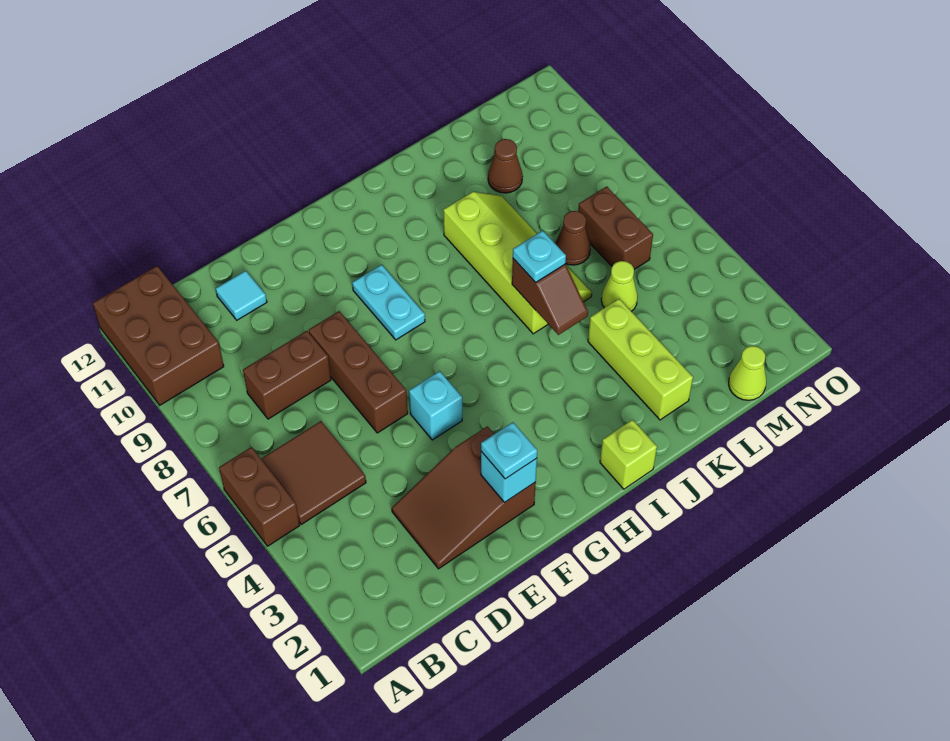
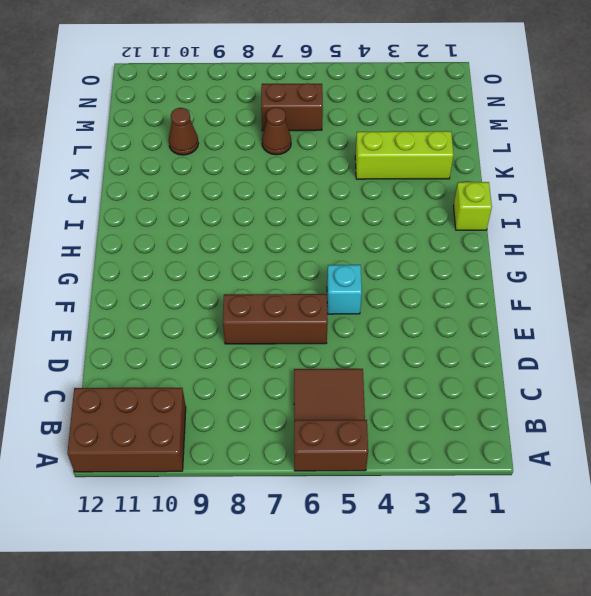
none -> brown brick C8:D8 level 1
none -> brown slope D2:F3 level 1 top F
none -> cyan tile D11 level 1

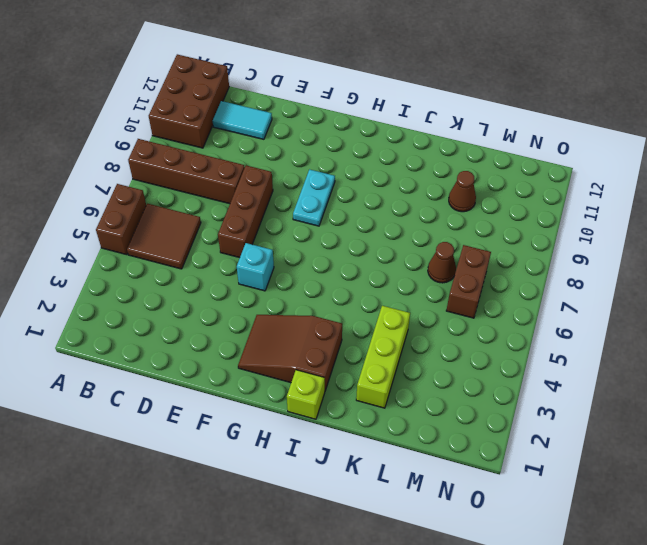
brown brick A8:D8 level 1 -> brown brick C8:D8 level 1
cyan tile C11:D11 level 1 -> cyan tile D11 level 1
brown slope G2:I3 level 1 top I -> brown slope D2:F3 level 1 top F
none -> lime slope J6:K9 level 1 top J
none -> lime cone L5 level 1
none -> lime cone M1 level 1

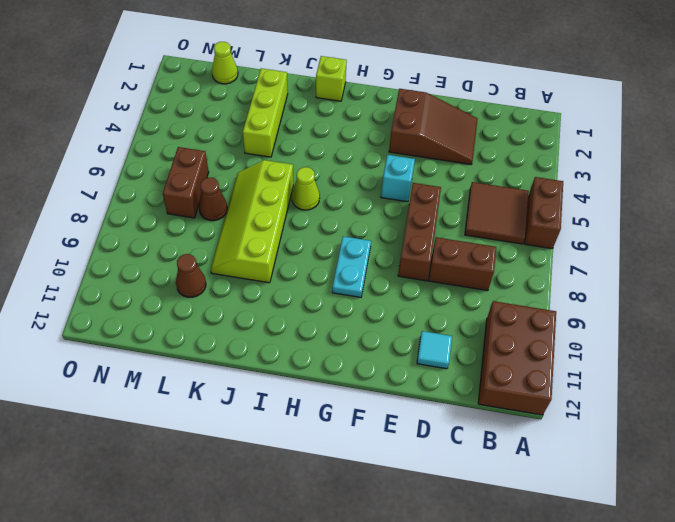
lime cone I6 level 1 -> lime cone L5 level 1
none -> cyan brick F2 level 2
none -> brown slope J5:J6 level 2 top 6
none -> cyan plate F2 level 3

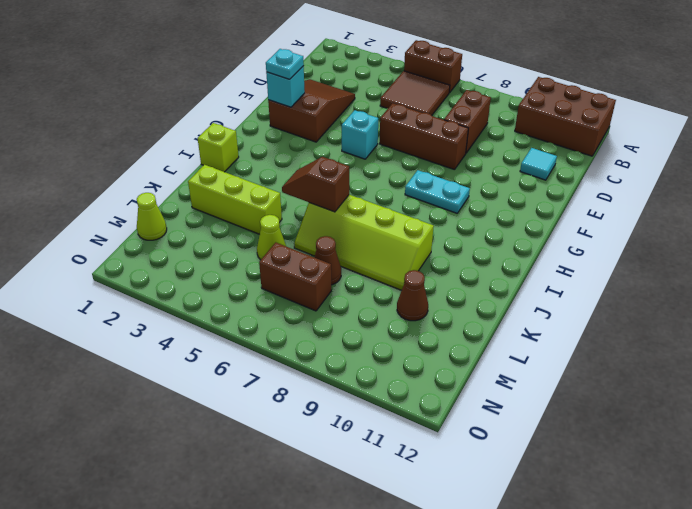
none -> cyan plate J6 level 3

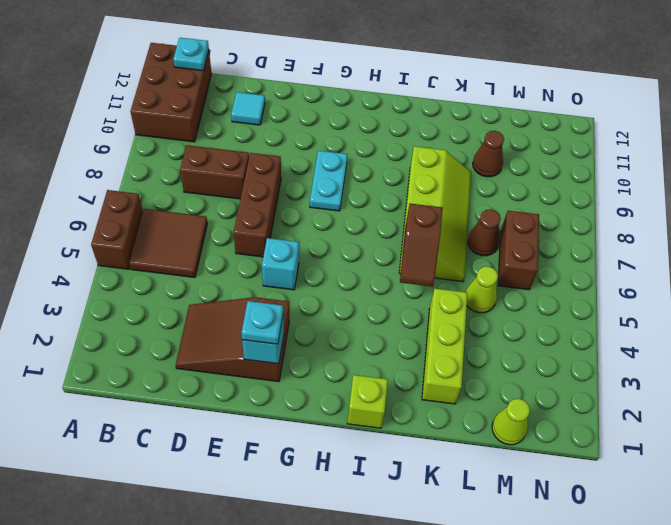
cyan plate B12 level 2 -> cyan plate J6 level 3

